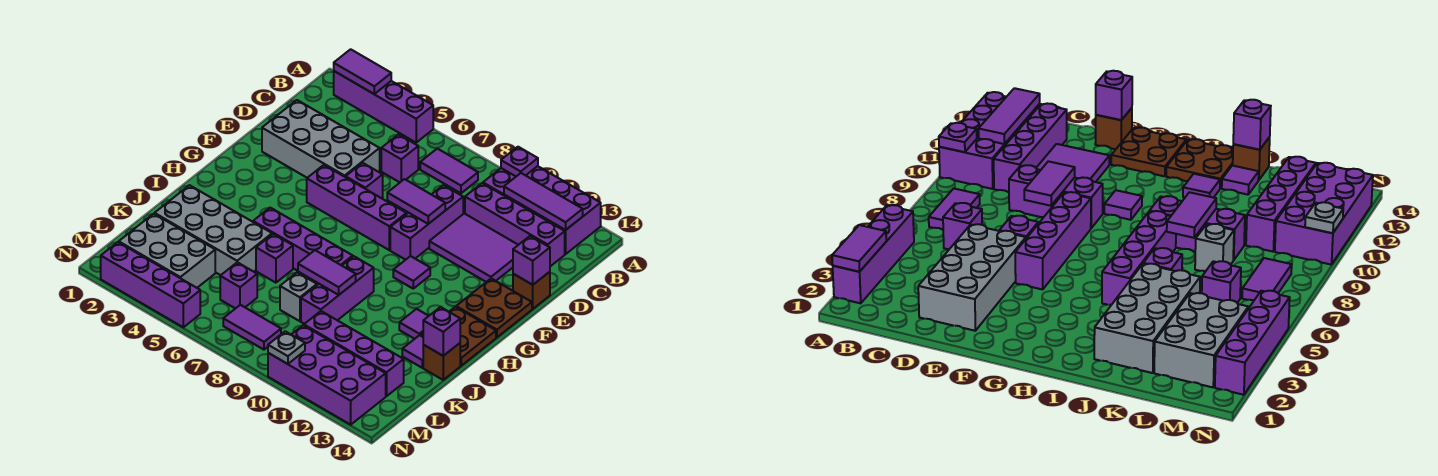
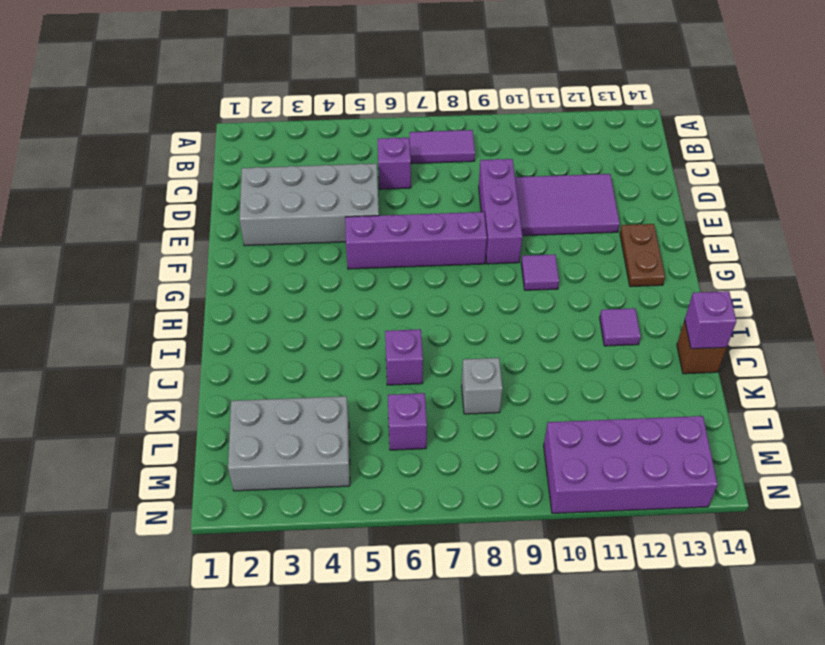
brown plate F13:G13 level 1 -> brown plate F13:G14 level 1
none -> purple brick A2:A5 level 1
none -> purple brick A10:B13 level 1
none -> purple brick C10:C13 level 1
none -> purple brick E6 level 1

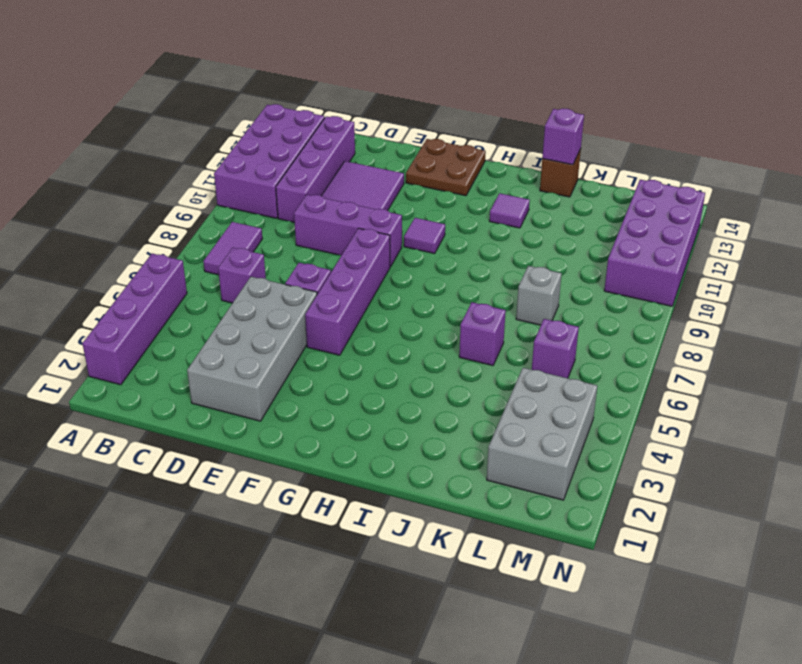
none -> brown brick E14 level 1
none -> brown plate H13:I14 level 1
none -> purple brick I5:I8 level 1
none -> purple brick I9:K9 level 1

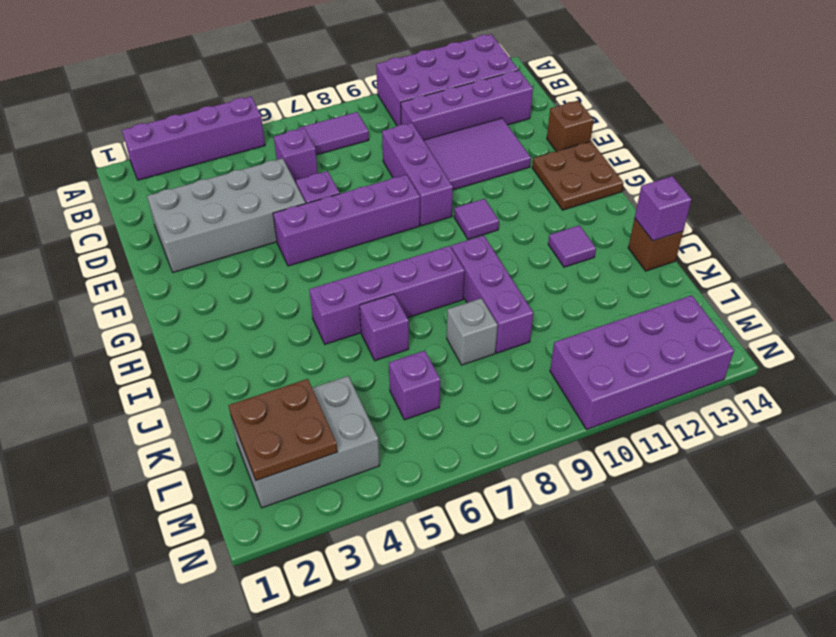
brown plate L2:M3 level 2 -> brown plate H13:I14 level 1
none -> grey brick J2:K5 level 1
none -> purple tile J13 level 1
none -> purple brick L10:L13 level 1
none -> purple tile M7:M8 level 1

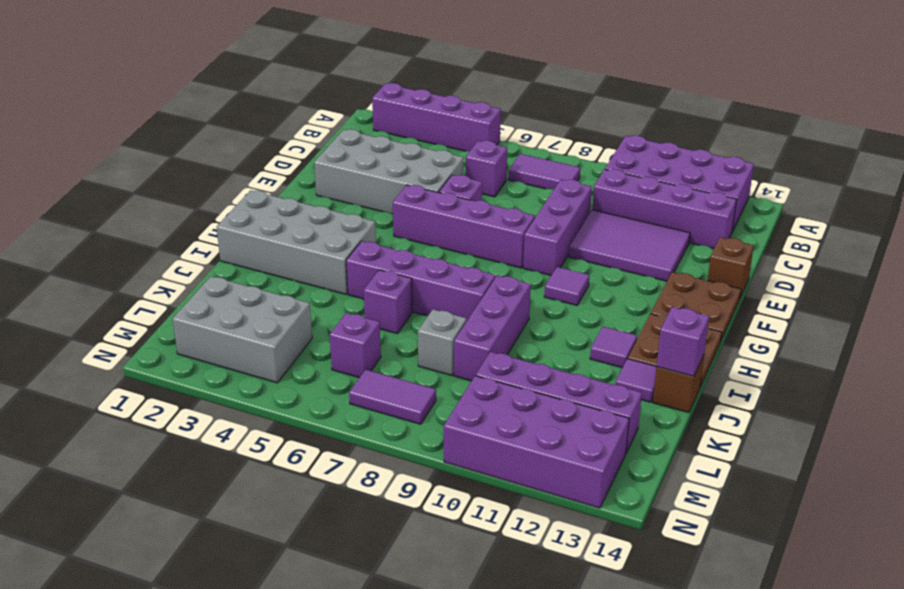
grey brick H1:I4 level 1 -> grey brick J2:K5 level 1
none -> purple brick N2:N5 level 1
none -> purple tile A2:A3 level 2
none -> purple plate A10 level 2
none -> purple tile B11:B13 level 2

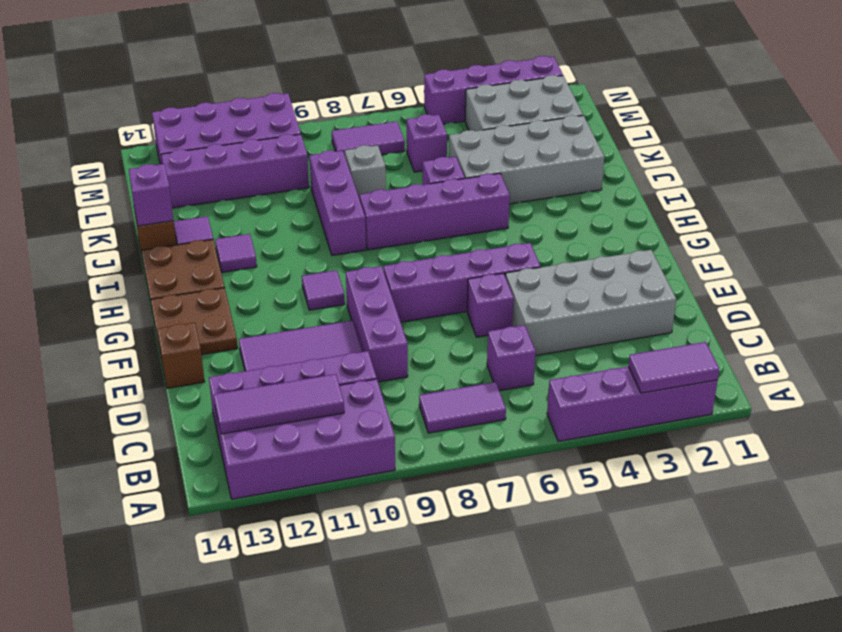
none -> purple plate A10 level 2
none -> purple tile E8:E9 level 2
none -> purple brick E14 level 2
none -> purple tile J8:J9 level 2

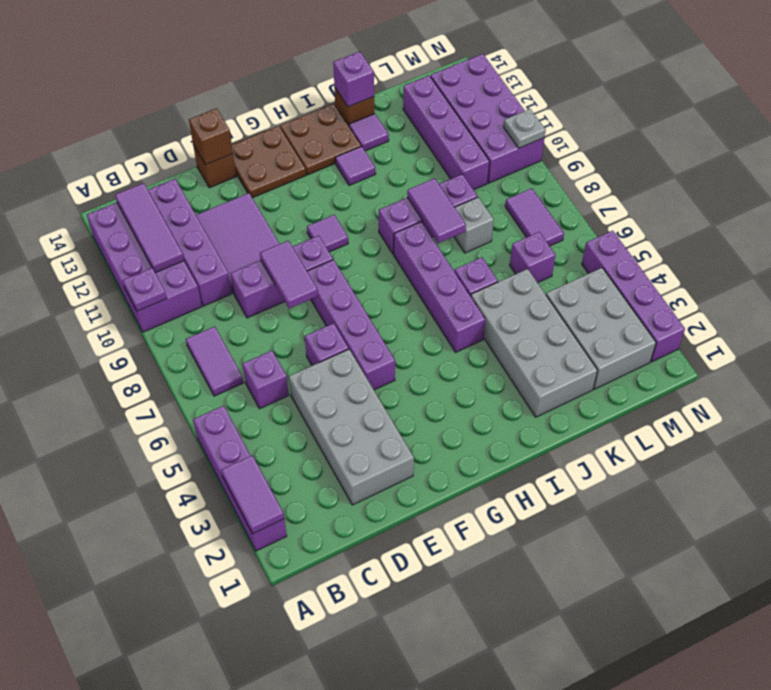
brown brick E14 level 2 -> purple brick E14 level 2

